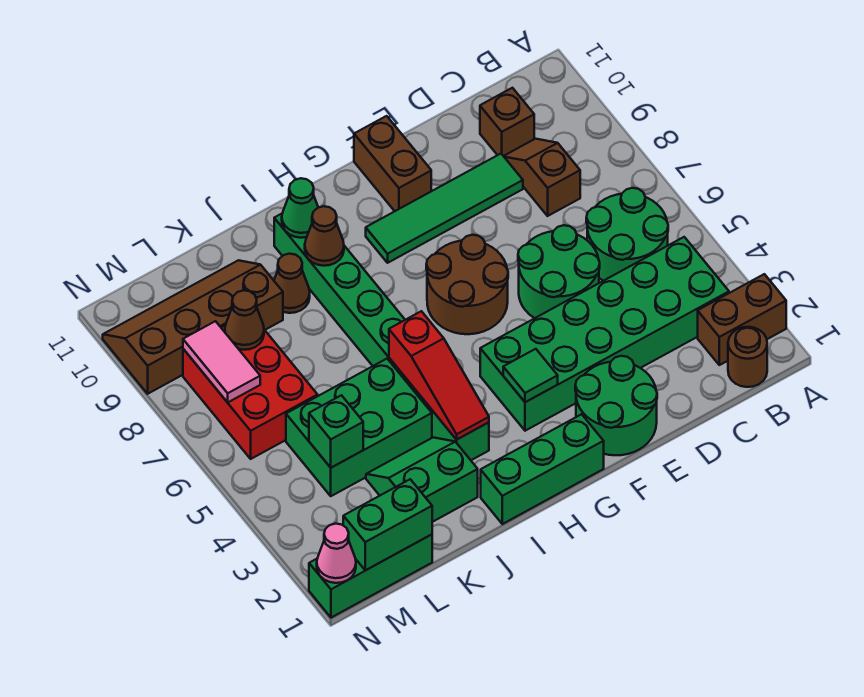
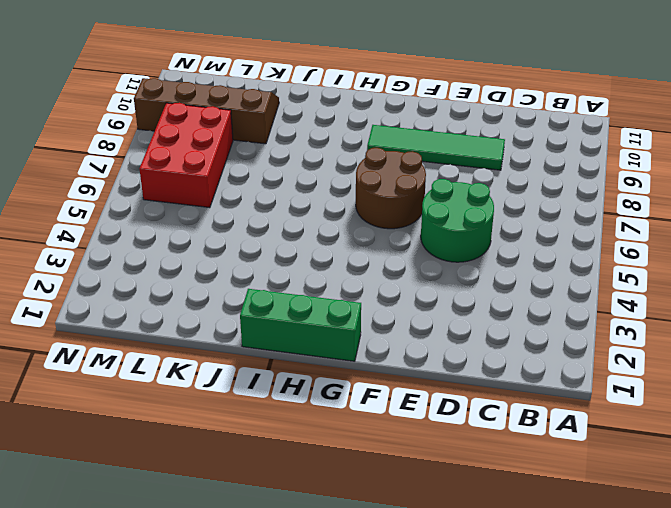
none -> brown brick A2:B2 level 1
none -> brown round brick B1 level 1
none -> green brick B3:G4 level 1

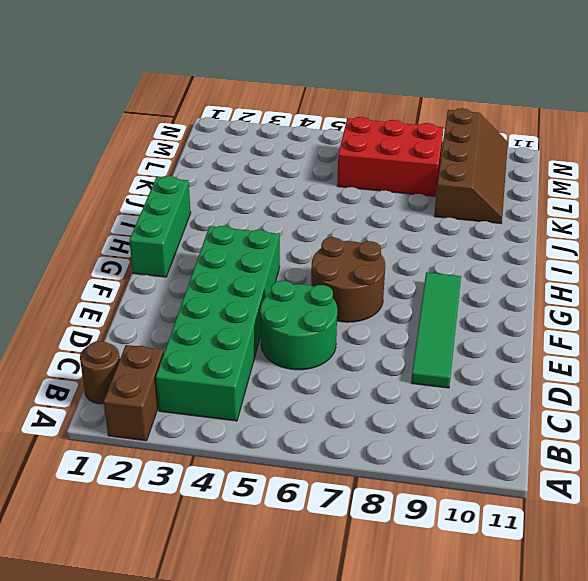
none -> green round brick B5:C6 level 1
none -> brown slope C8:C9 level 1 top 8
none -> brown brick C10 level 1

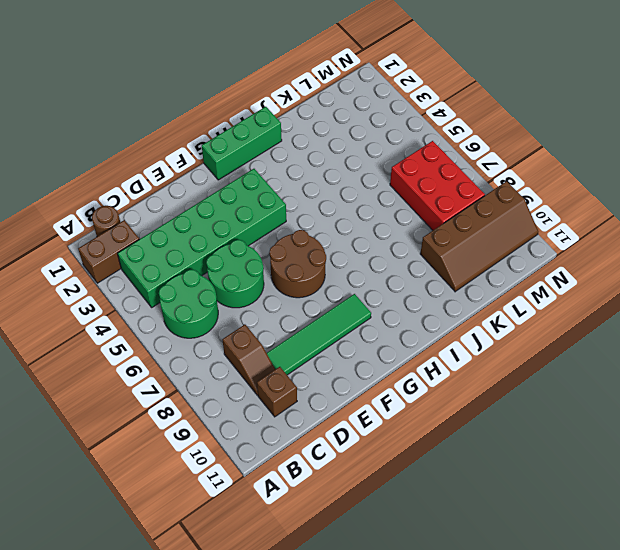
none -> green round brick E1:F2 level 1
none -> brown brick F10:F11 level 1
none -> green brick I3:I10 level 1

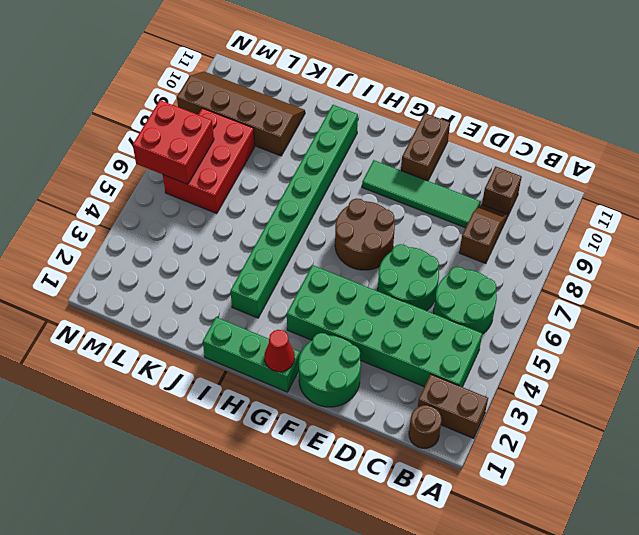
red cone G1 level 2 -> none
red brick M6:N7 level 2 -> pink tile M7:M8 level 2
none -> green slope J2:K3 level 1 top 2
none -> green brick J4:L5 level 1
none -> brown cone J9 level 1

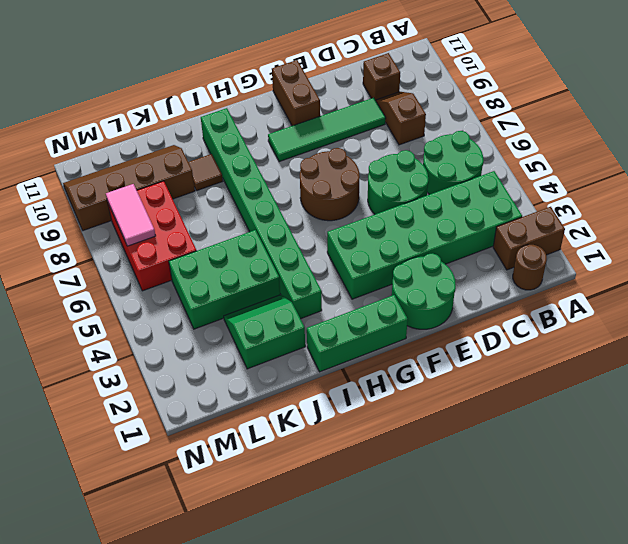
brown tile J9 level 1 -> brown cone J9 level 1
none -> green brick L1:N1 level 1
none -> green tile G3 level 2
none -> red slope I3:I5 level 2 top 5

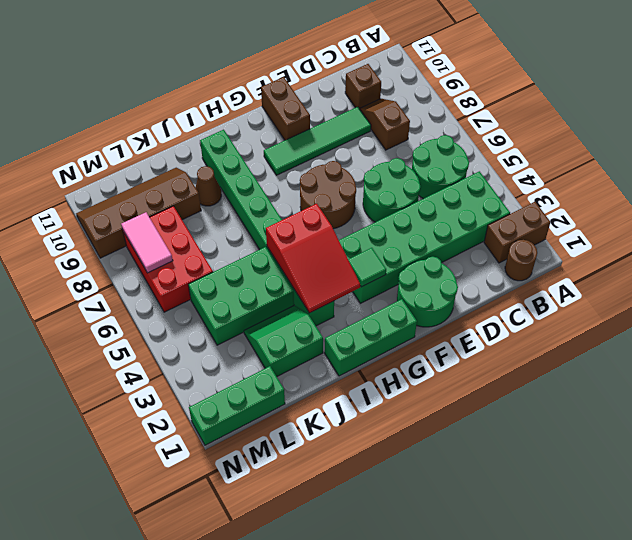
red slope H3:I5 level 2 top 5 -> red slope I3:I5 level 2 top 5
none -> brown cone I9 level 2
none -> green cone I10 level 2
none -> green brick L1:M1 level 2

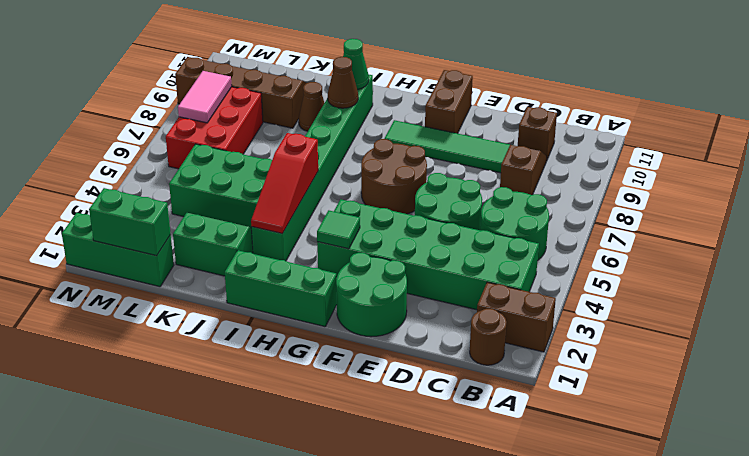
none -> green brick L4 level 2
none -> brown cone L8 level 2
none -> pink cone N1 level 2

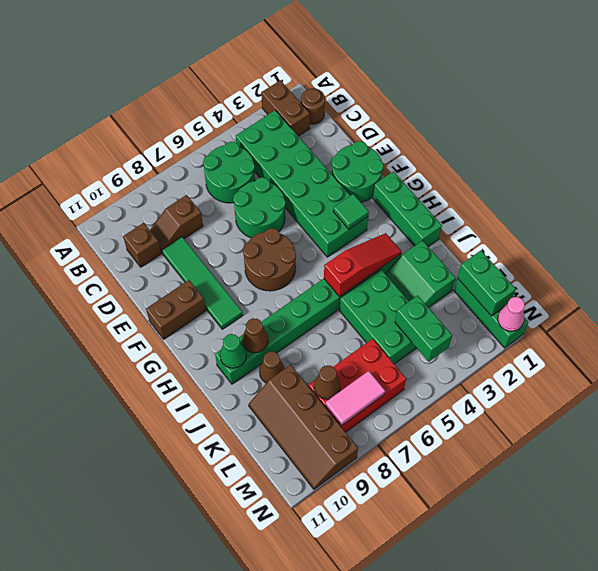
green brick L4:M4 level 2 -> green brick L4 level 2

